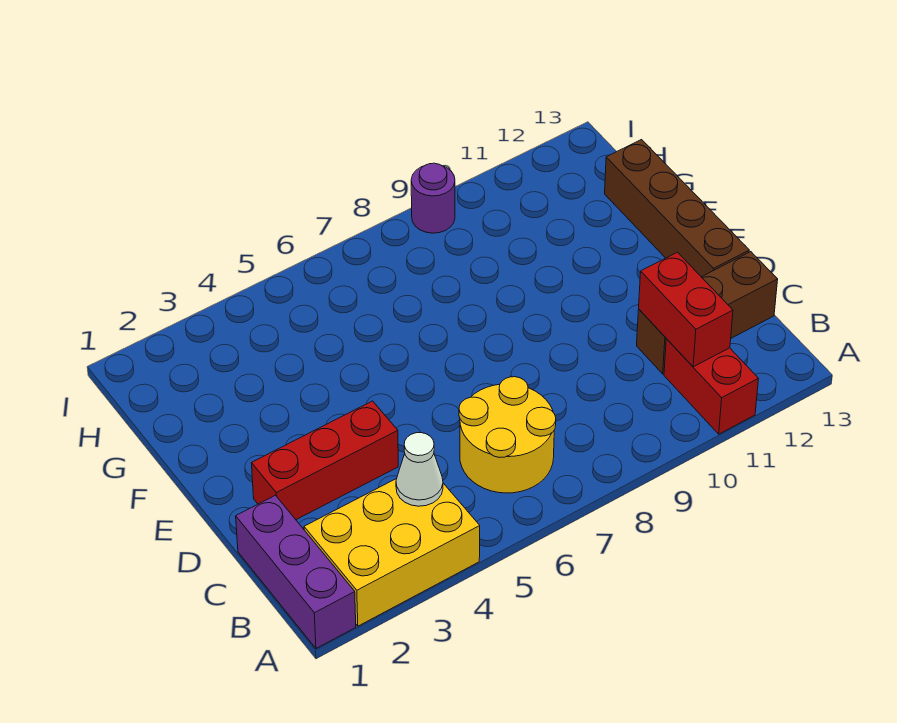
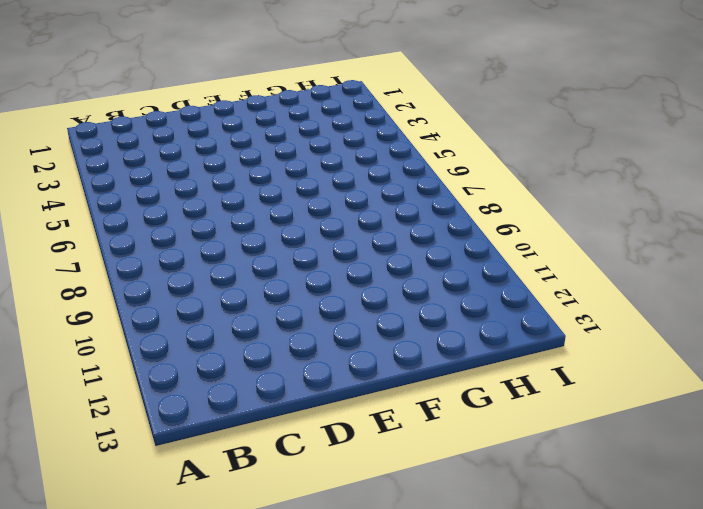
none -> purple brick A1:C1 level 1
none -> yellow brick A2:B4 level 1

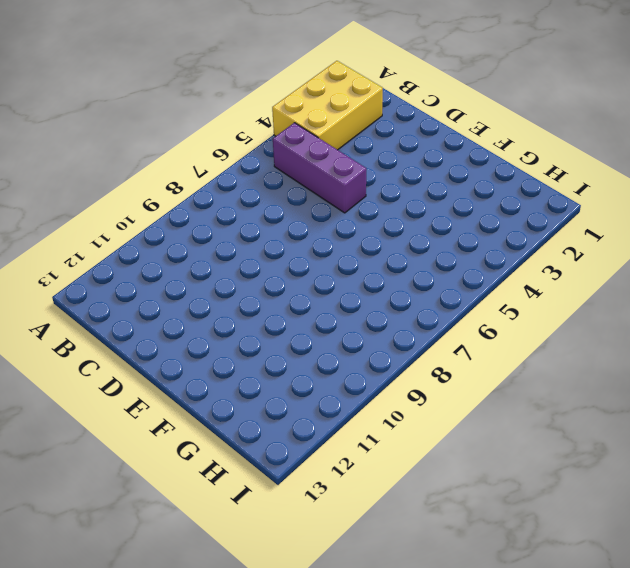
purple brick B5:D5 level 1 -> purple brick A1:C1 level 1
none -> red brick A11:B11 level 1
none -> yellow round brick B6:C7 level 1

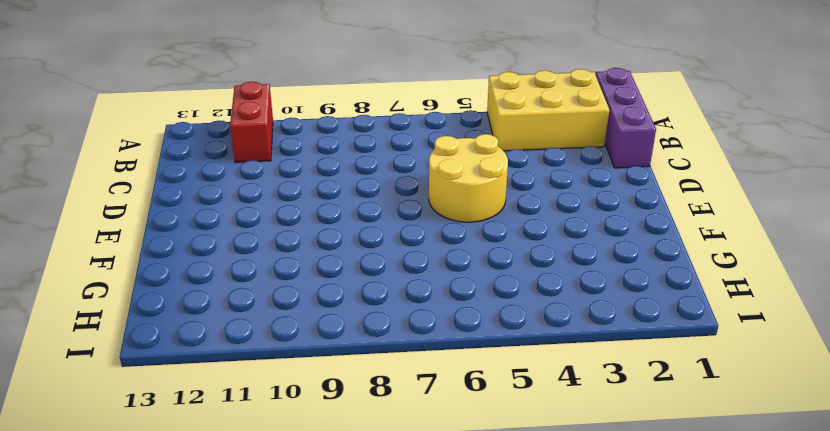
yellow round brick D5:E6 level 1 -> yellow round brick B6:C7 level 1
none -> brown brick C11:C13 level 1
none -> red brick D2:D4 level 1

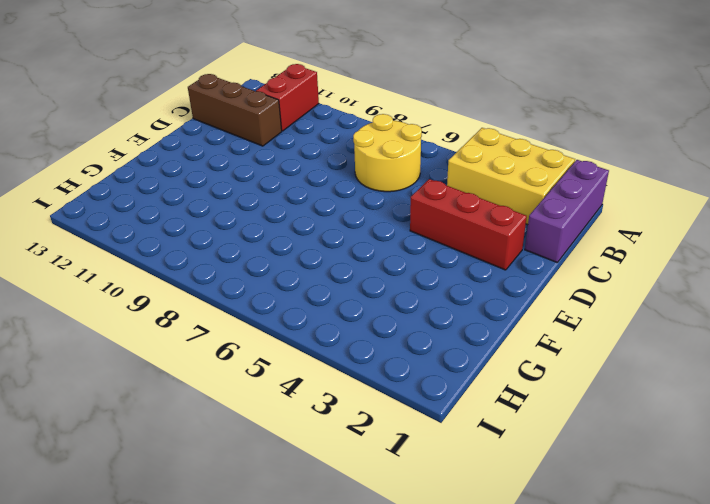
none -> brown brick D13:G13 level 1
none -> purple round brick I9 level 1

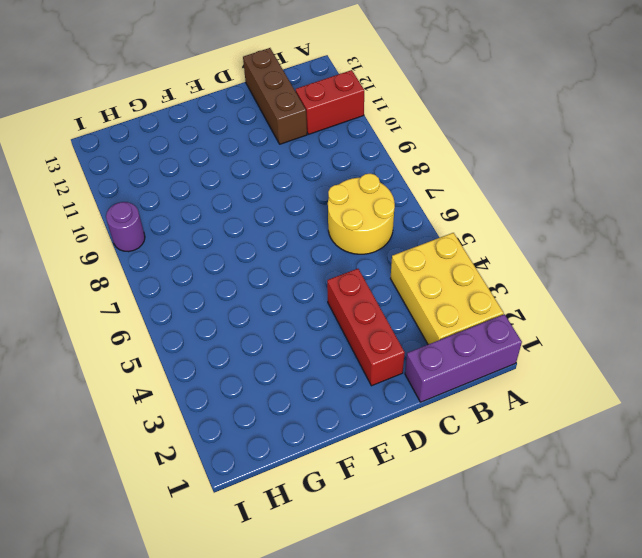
none -> brown brick D13:G13 level 1
none -> white cone B4 level 2

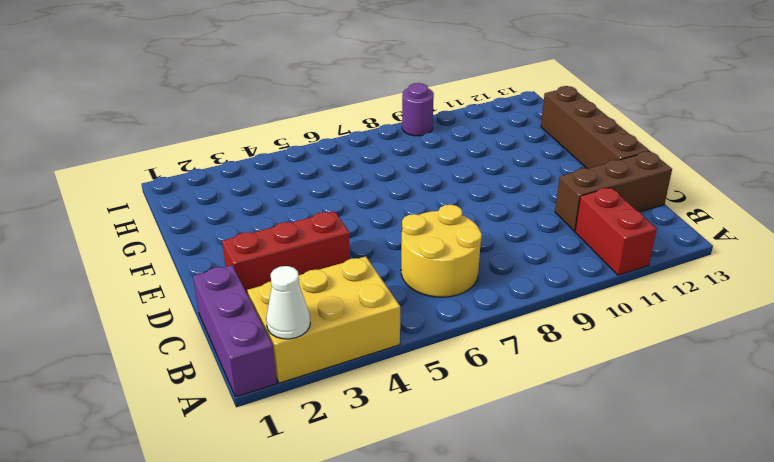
white cone A2 level 2 -> white cone B4 level 2
none -> red brick B11:C11 level 2

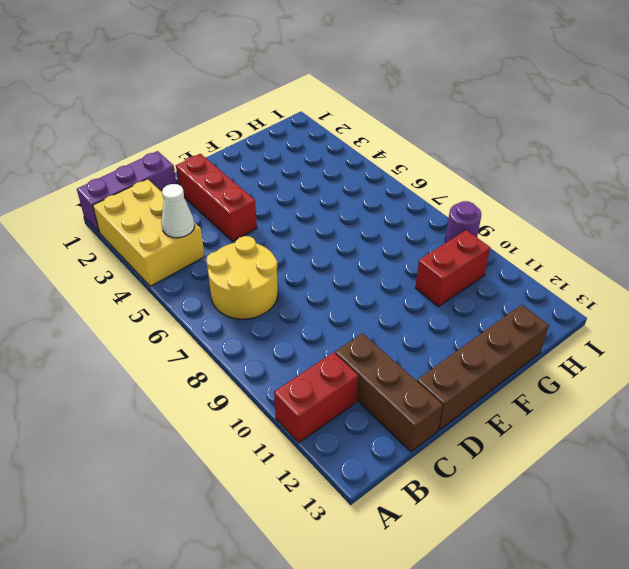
red brick G10:H10 level 1 -> red brick B11:C11 level 2

